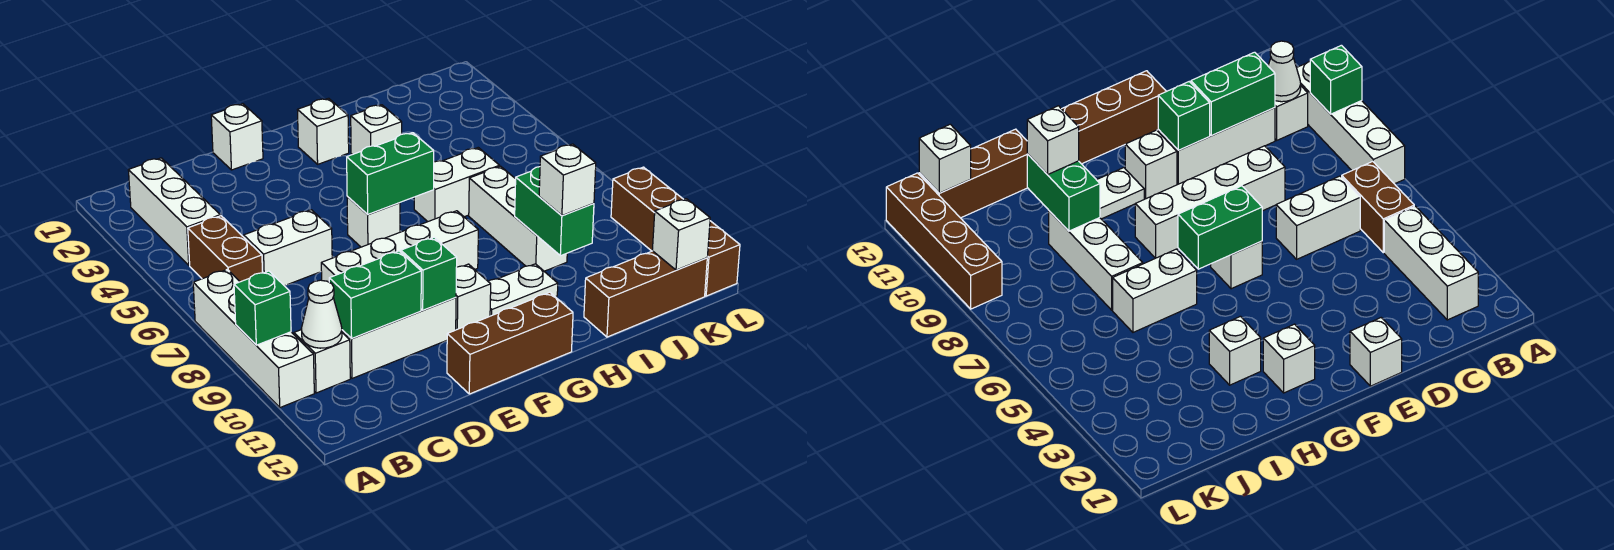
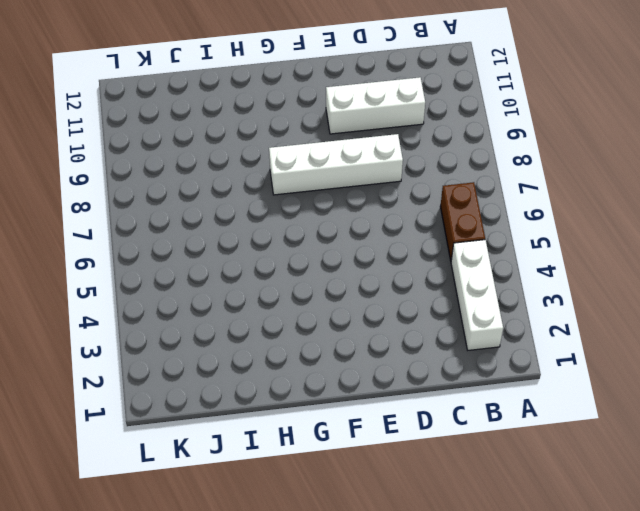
none -> white brick A7:A10 level 1
none -> white brick B10 level 1
none -> white brick C6:D6 level 1

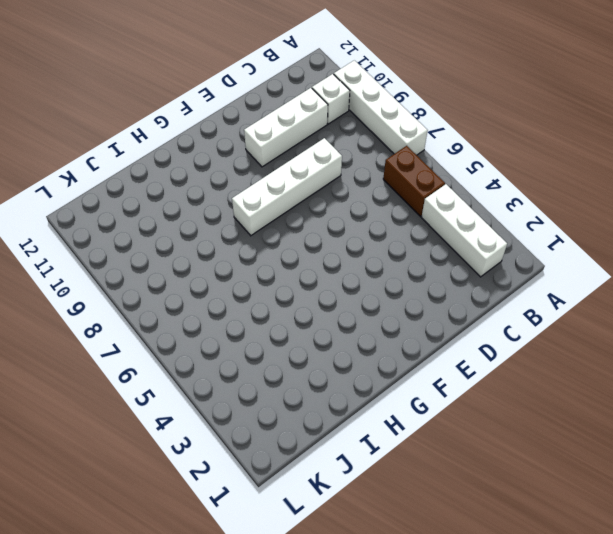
none -> white brick C6:D6 level 1
none -> white brick E1 level 1
none -> brown brick E12:G12 level 1

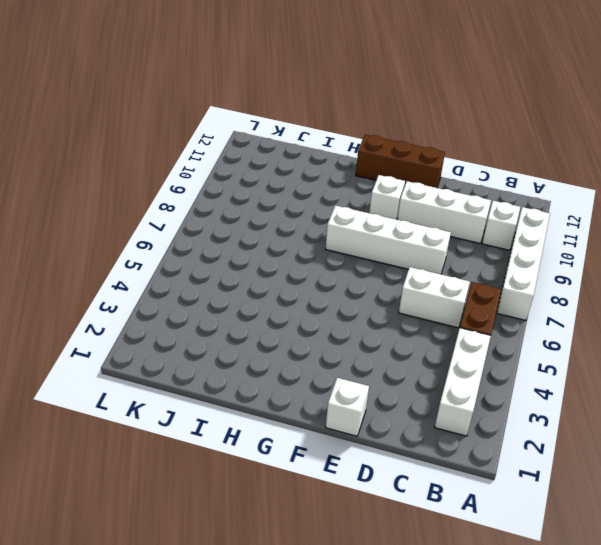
none -> white brick F6 level 1
none -> white brick G2 level 1
none -> white plate G10:H10 level 1

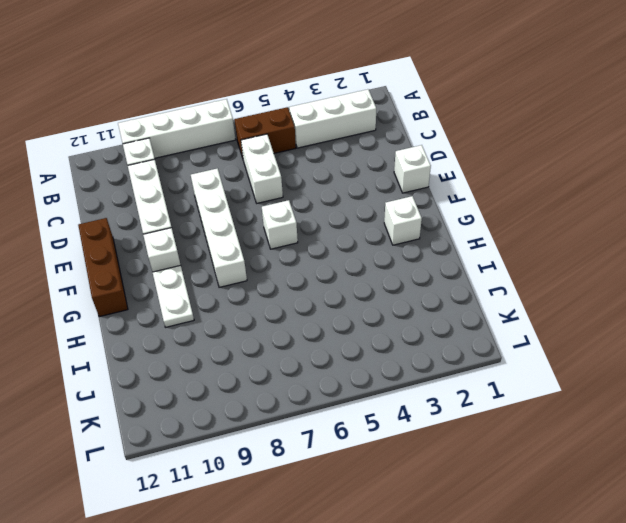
none -> white brick H3 level 1
none -> white brick H6:I6 level 1
none -> white brick I7:I9 level 1

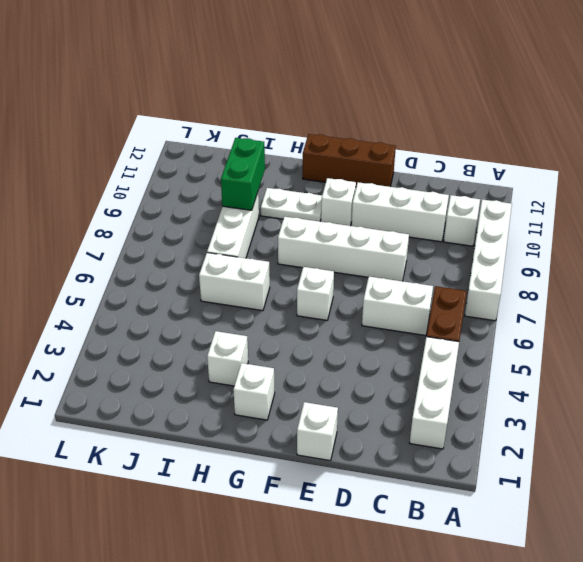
none -> brown brick I12:K12 level 1
none -> brown brick L9:L12 level 1
none -> green brick A9 level 2

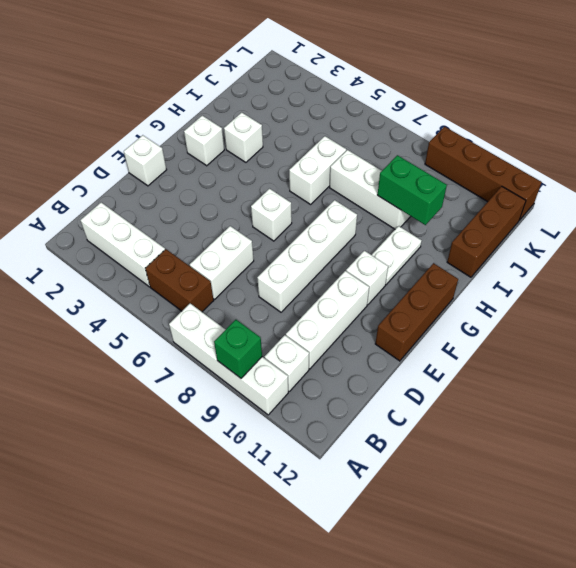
none -> white cone B10 level 2
none -> green brick C10:D10 level 2
none -> green brick E10 level 2

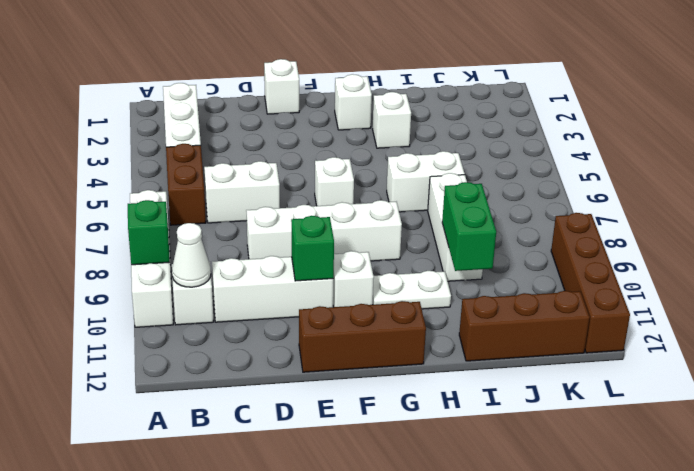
none -> green brick C10:D10 level 2
none -> green brick F6:G6 level 2
none -> white brick K12 level 2

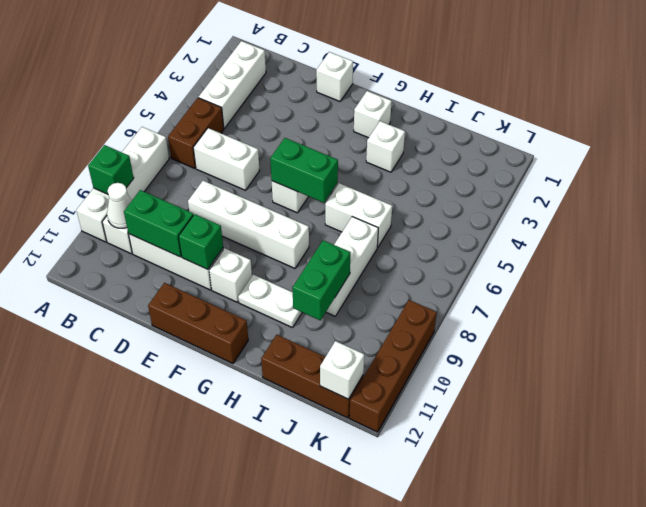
none -> white brick I10 level 3

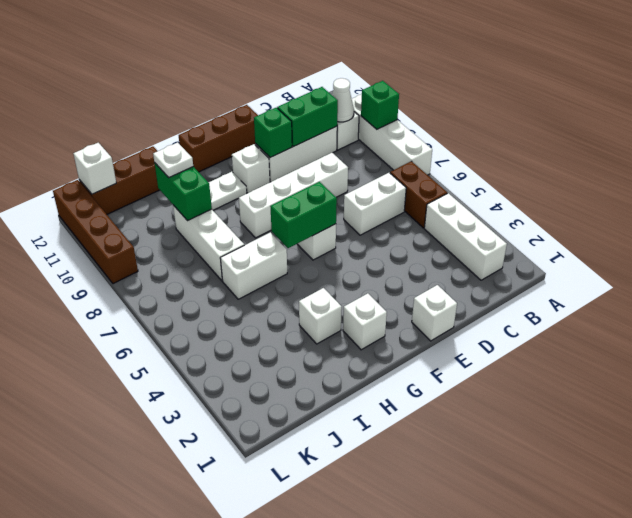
white plate I10 level 3 -> white brick I10 level 3

